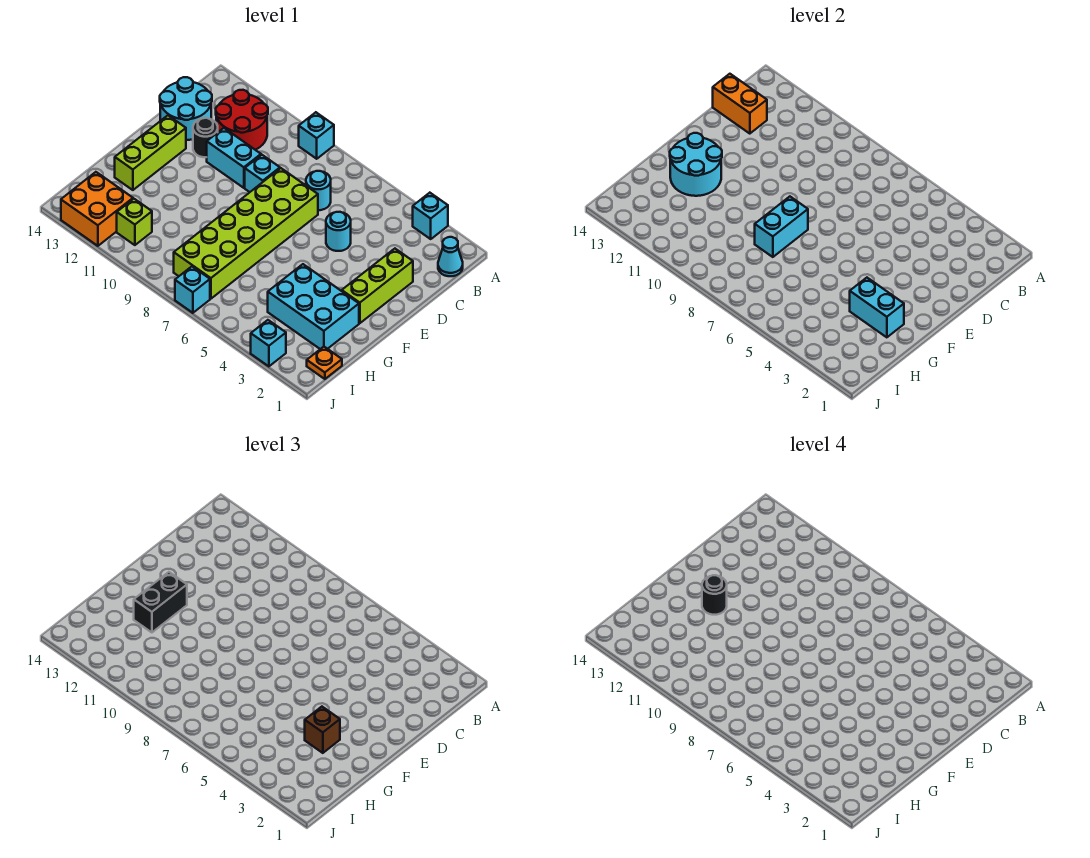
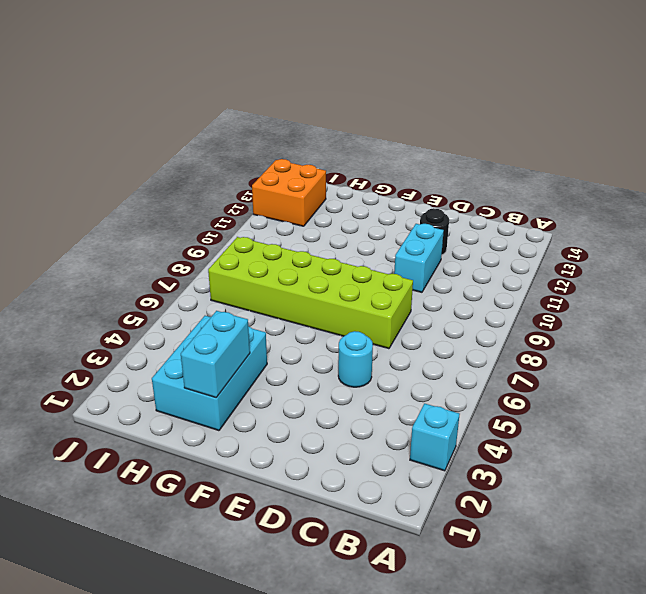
none -> cyan brick A9 level 1
none -> cyan cone B1 level 1
none -> red round brick B11:C12 level 1

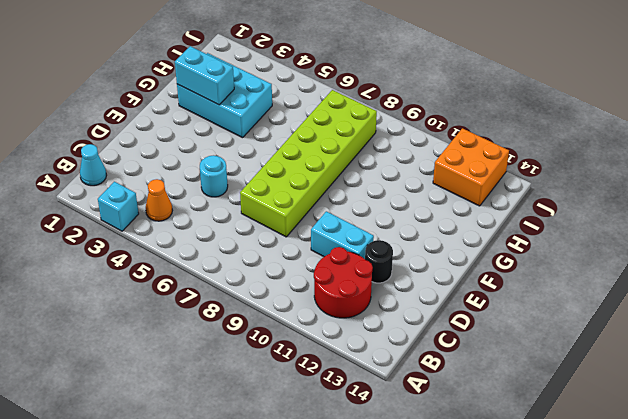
orange cone B4 level 1 -> none
none -> cyan brick A9 level 1
none -> cyan round brick C7 level 1
none -> cyan round brick C13:D14 level 1

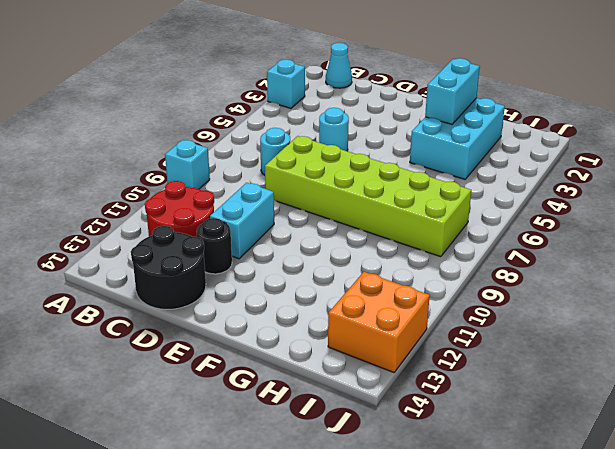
black round brick C13:D14 level 1 -> cyan round brick C13:D14 level 1
none -> lime brick D2:F2 level 1
none -> cyan brick D9 level 1
none -> lime brick E13:G13 level 1

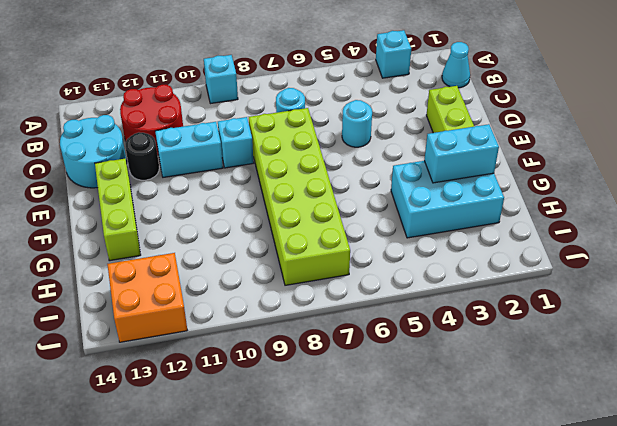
none -> orange plate I1 level 1
none -> lime brick I11 level 1
none -> cyan brick J3 level 1

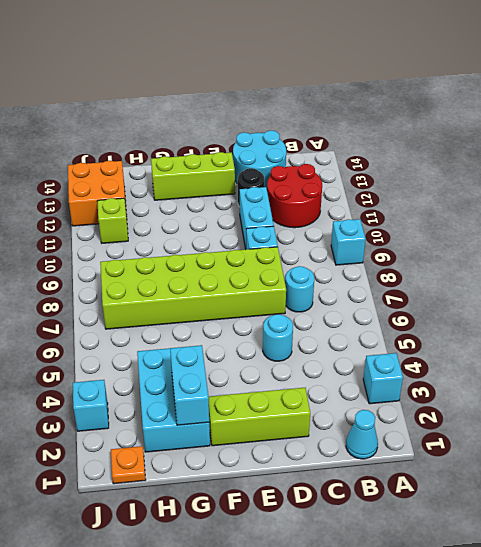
none -> cyan brick J7 level 1
none -> orange brick C13:C14 level 2
none -> cyan brick F8:G8 level 2

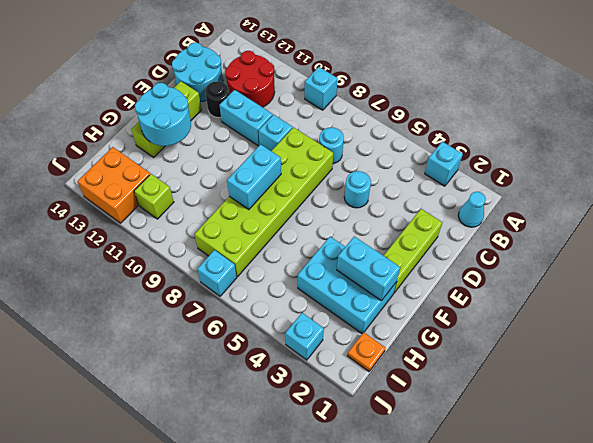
none -> orange brick C13:C14 level 2
none -> black brick F12:G12 level 3
none -> brown brick G3 level 3

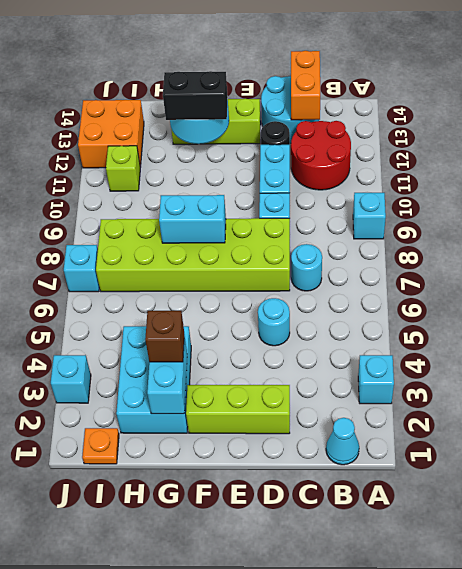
none -> black round brick F12 level 4

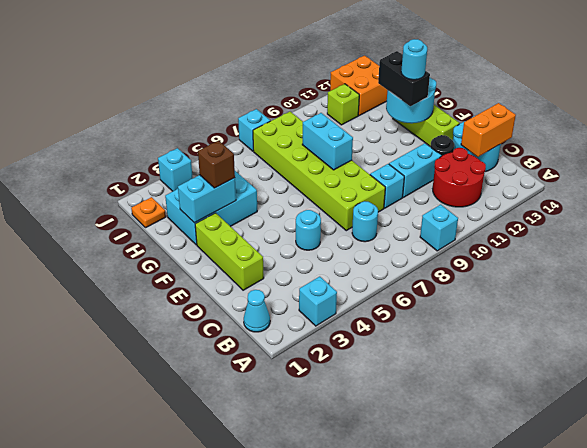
cyan round brick F12 level 4 -> black round brick F12 level 4

